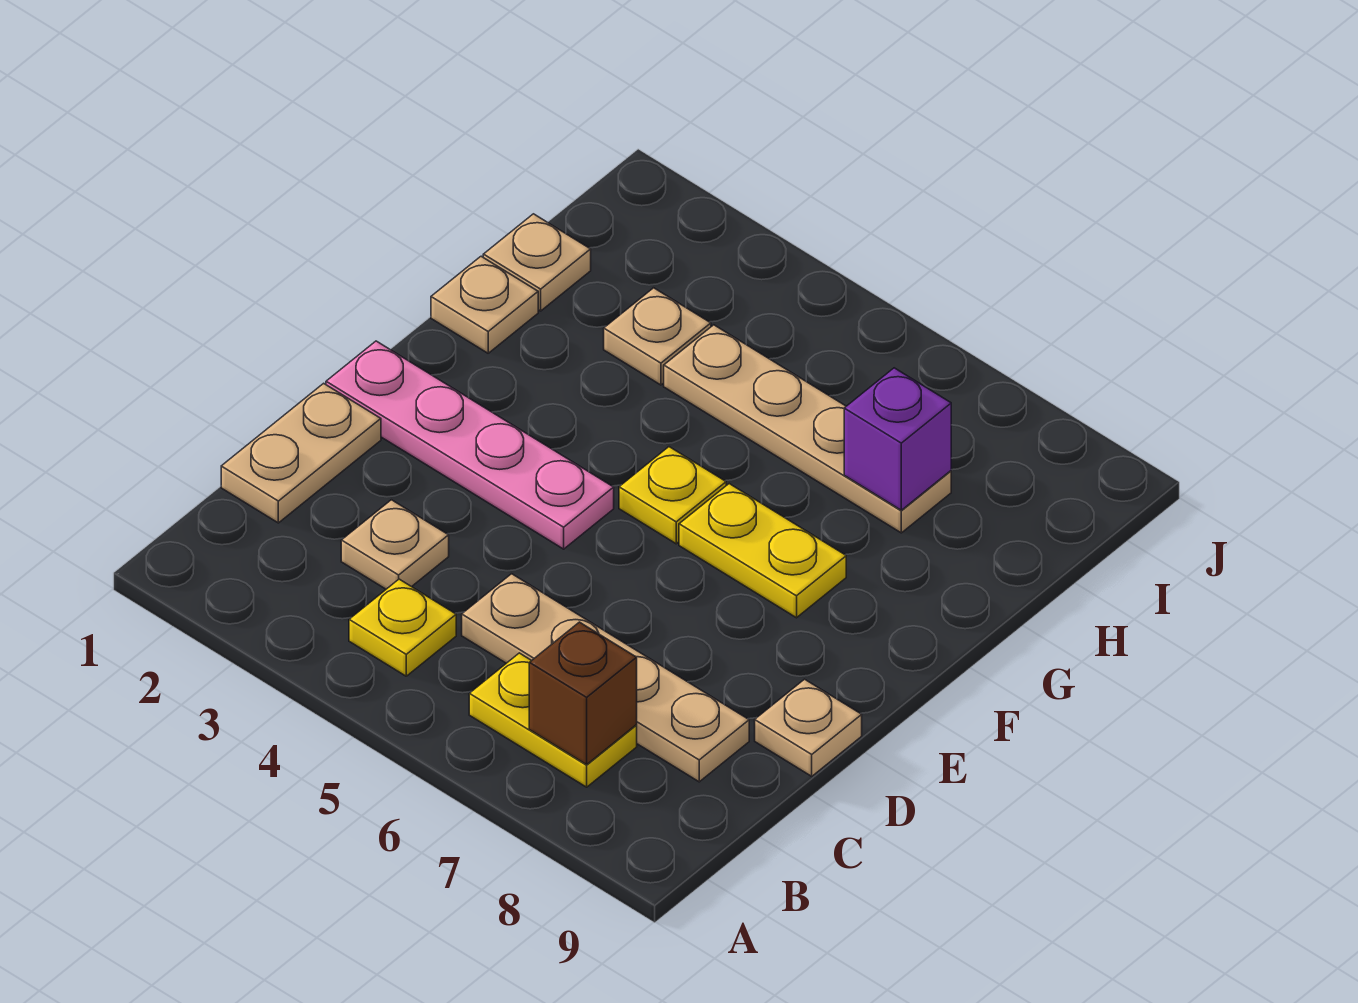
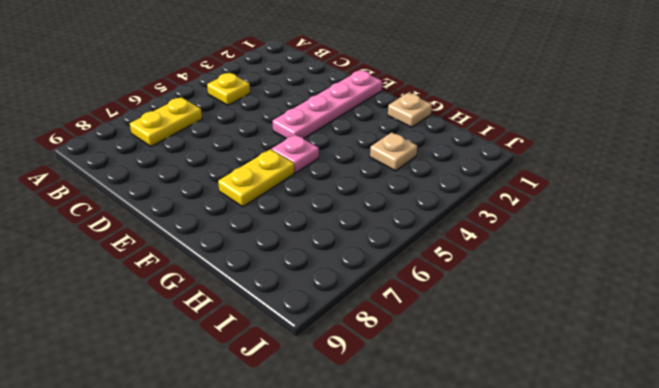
pink plate F5 level 1 -> yellow plate F5 level 1
none -> tan plate C1:D1 level 1
none -> tan plate C3 level 1
none -> tan plate C5:C8 level 1

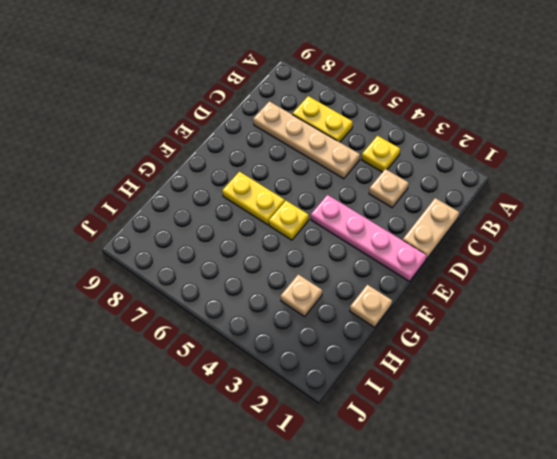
none -> tan plate D9 level 1
none -> tan plate H1 level 1
none -> tan plate H4:H7 level 1

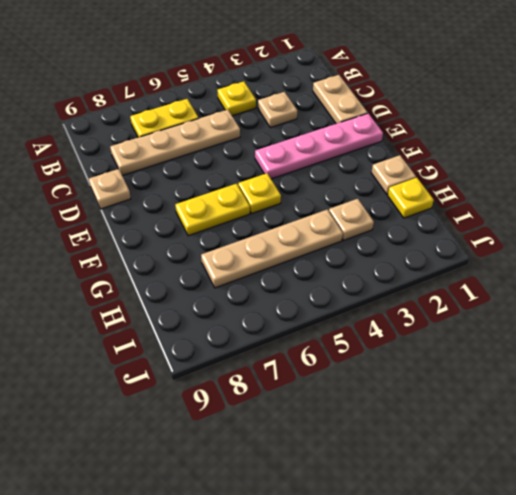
yellow plate H1 level 1 -> tan plate H1 level 1
none -> brown brick B7 level 2
none -> purple brick H7 level 2

